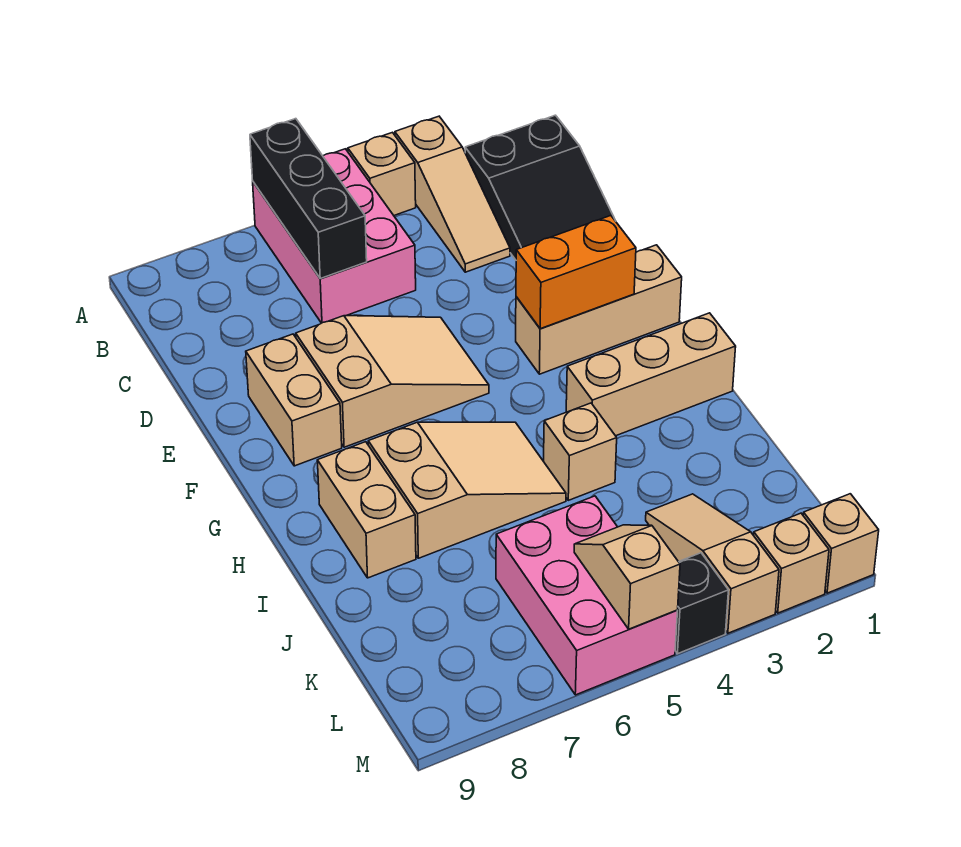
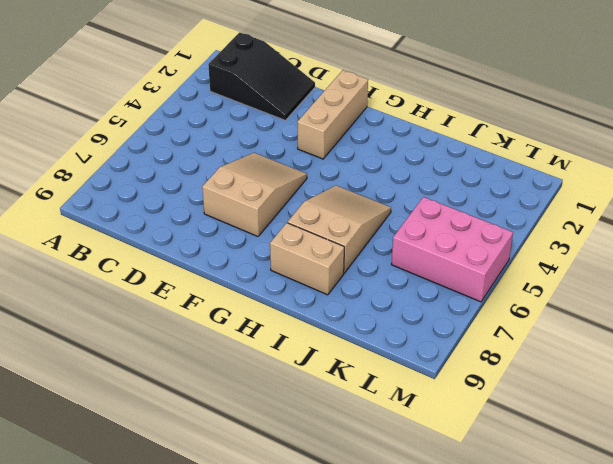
none -> tan slope A3:C3 level 1 top A
none -> tan brick A4 level 1
none -> pink brick A5:C6 level 1

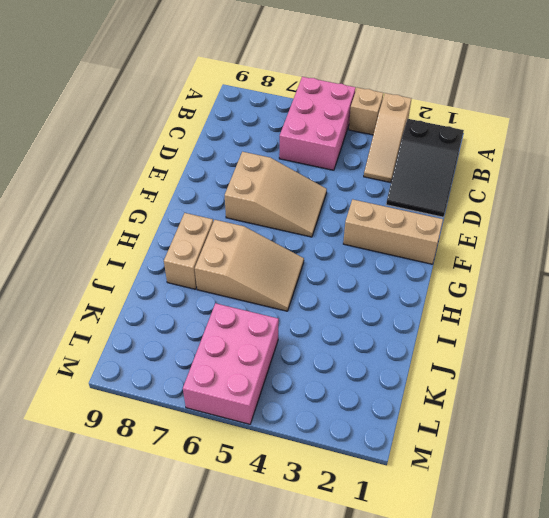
none -> tan brick E8:F8 level 1
none -> tan brick H1:H3 level 1
none -> tan brick I4 level 1

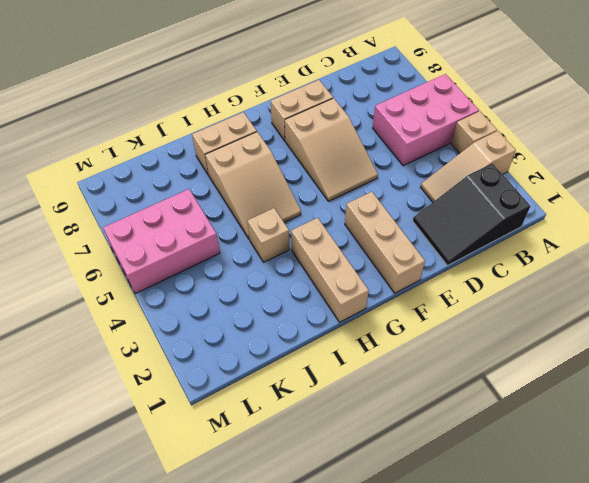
none -> tan slope K3:M3 level 1 top M
none -> tan brick M1 level 1
none -> tan brick M2 level 1

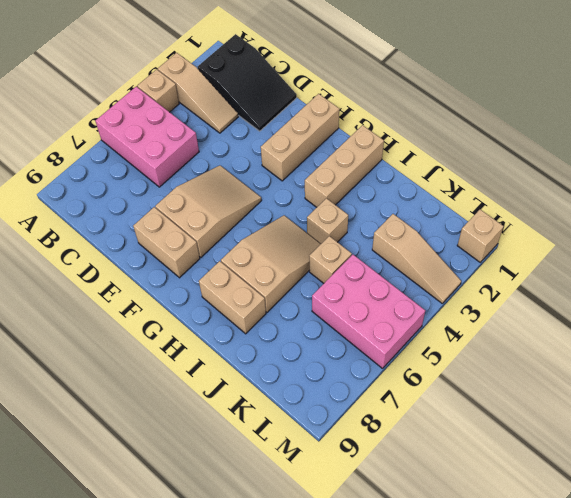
tan brick J5 level 1 -> tan brick M2 level 1
tan slope K3:M3 level 1 top K -> tan slope K3:M3 level 1 top M
none -> black brick M4 level 1
none -> black brick A6:C6 level 2
none -> orange brick F2:F3 level 2

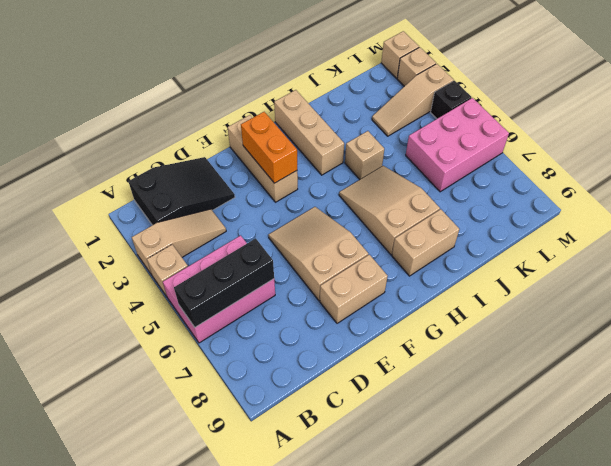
none -> tan slope L5:M5 level 2 top M

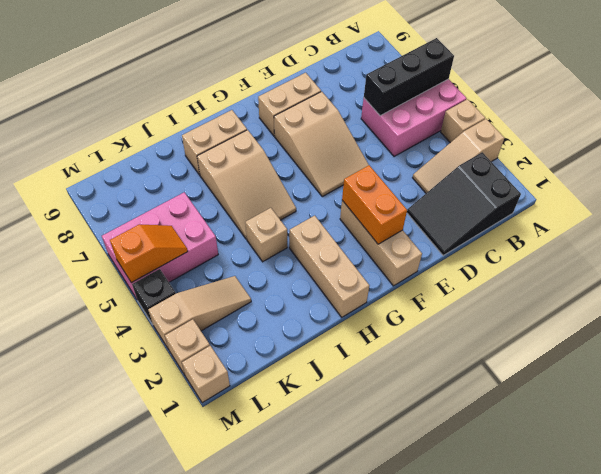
orange slope L5:M5 level 2 top M -> tan slope L5:M5 level 2 top M

